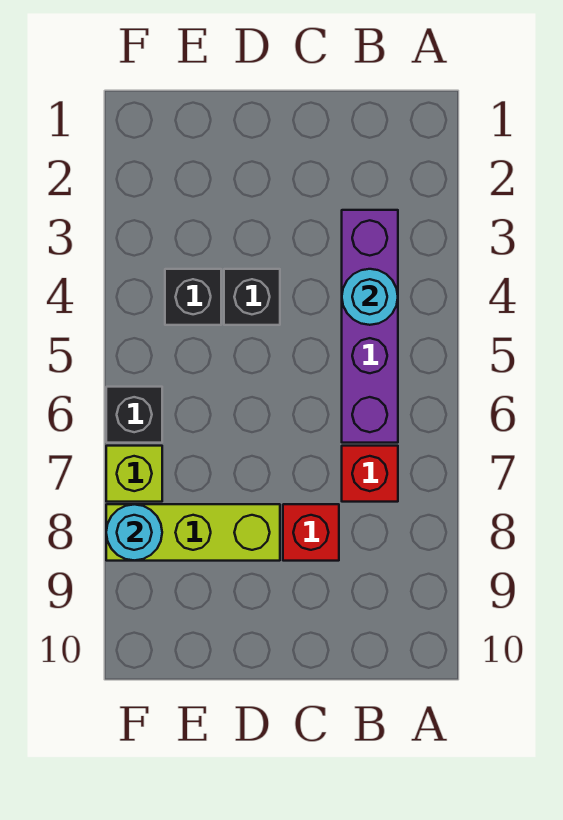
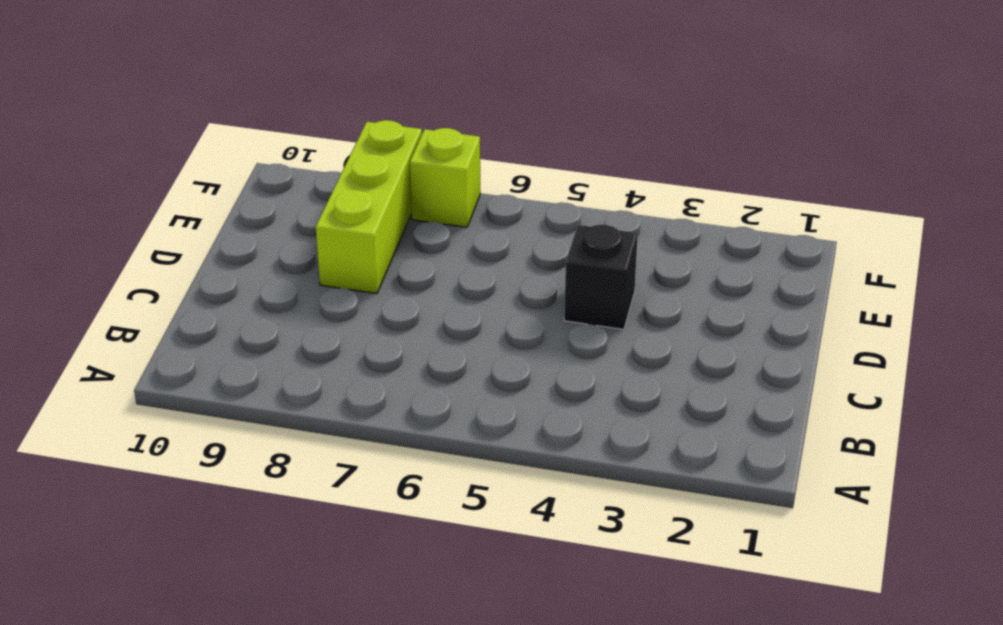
none -> purple brick B3:B6 level 1
none -> red brick B7 level 1

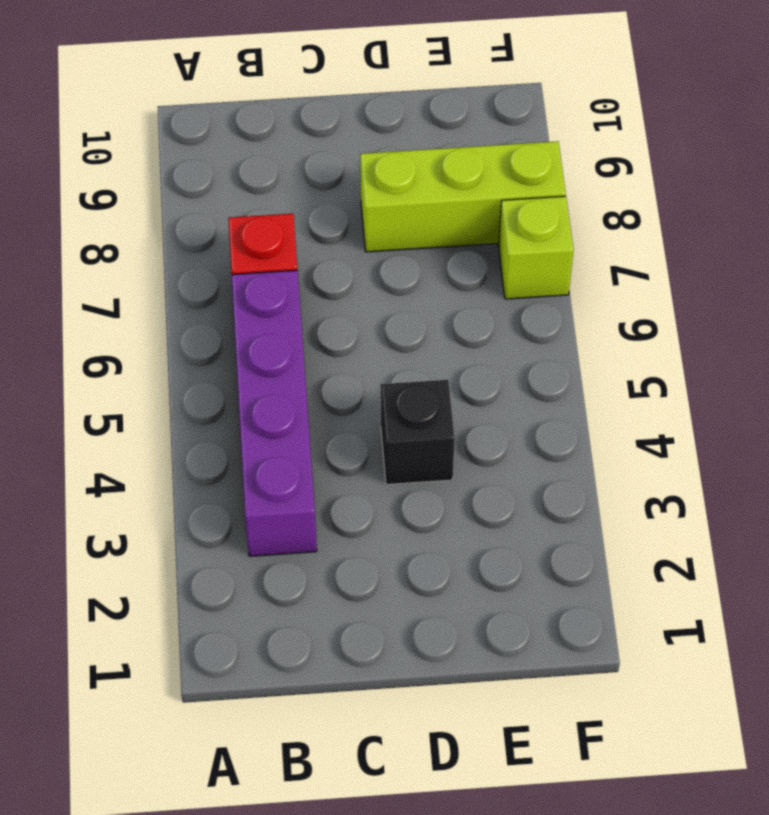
none -> red brick C8 level 1
none -> black brick E4 level 1

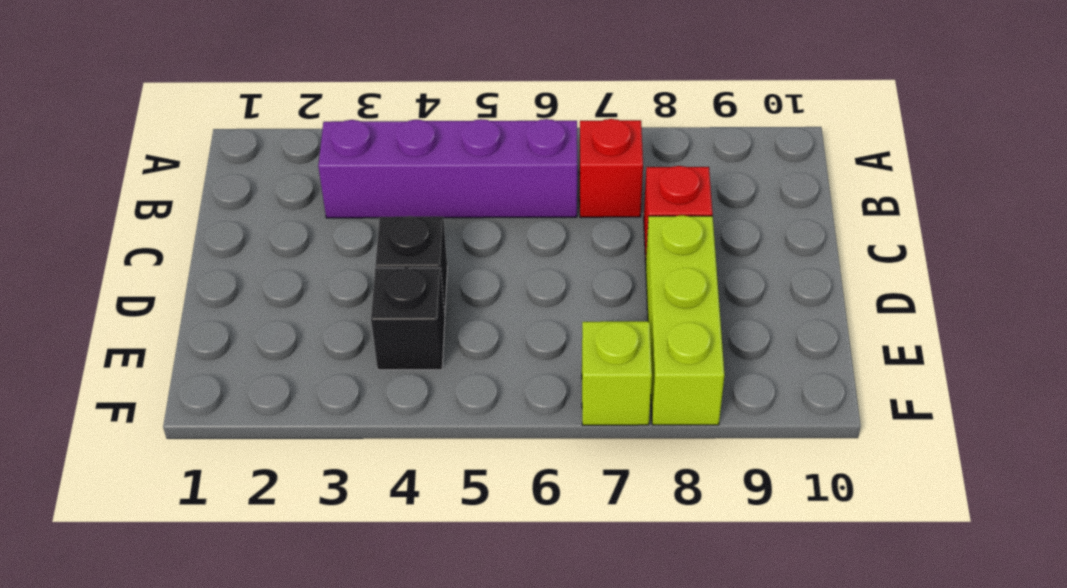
none -> black brick F6 level 1
none -> cyan round brick B4 level 2

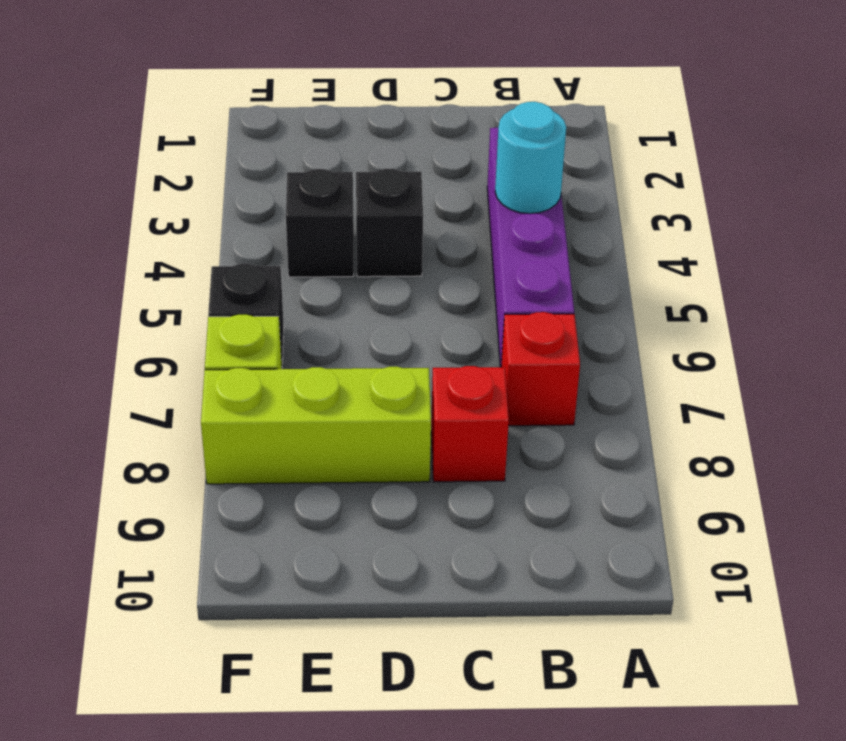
none -> cyan round brick F8 level 2

